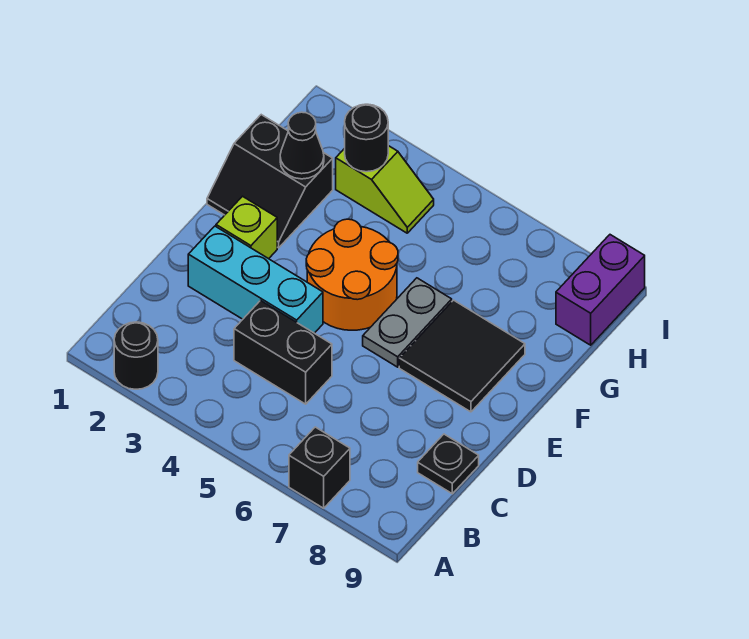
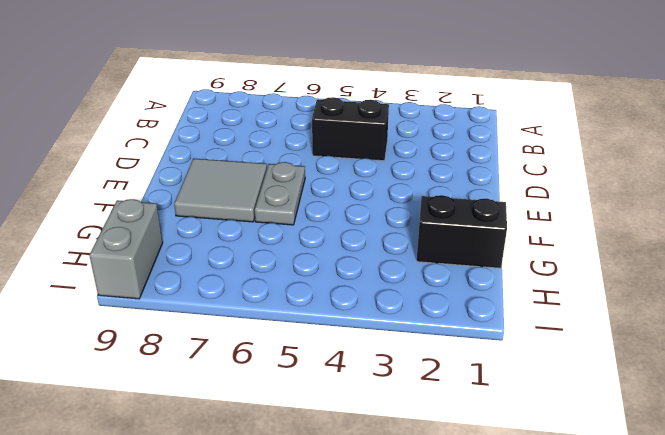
grey tile E7:F8 level 1 -> black tile E7:F8 level 1
grey brick H9:I9 level 1 -> purple brick H9:I9 level 1
none -> black round brick A2 level 1
none -> black brick A7 level 1
none -> black plate C9 level 1

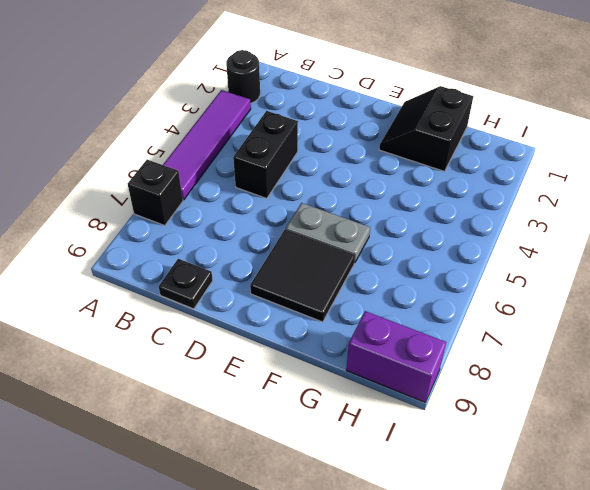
purple tile A3:A6 level 1 -> none
none -> cyan brick D2:D4 level 1
none -> lime brick E2 level 1
none -> orange round brick E4:F5 level 1

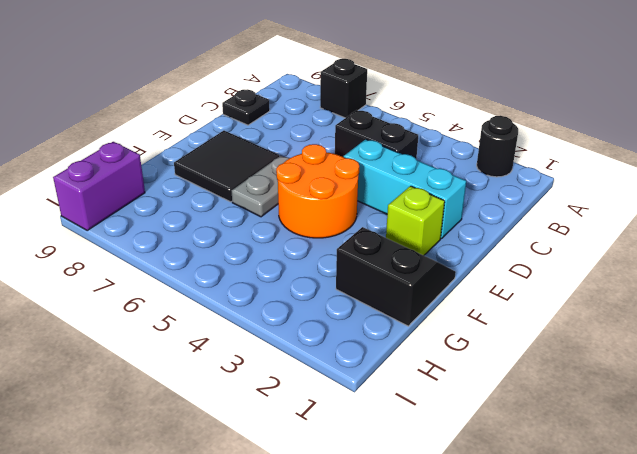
none -> lime slope H3:H4 level 1 top 3
none -> black cone G2 level 2
none -> black round brick H3 level 2

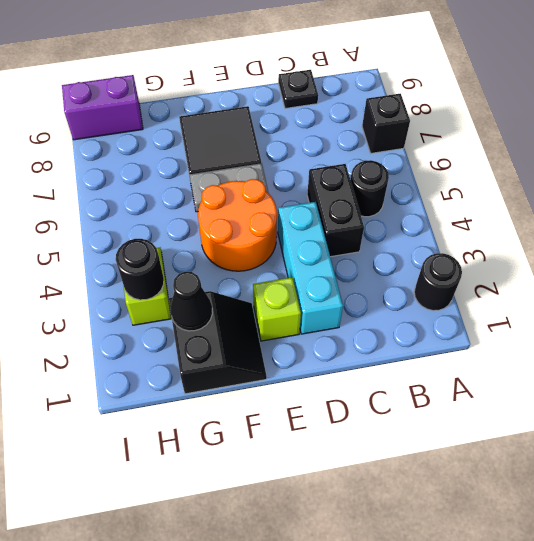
black round brick B5 level 1 -> none

